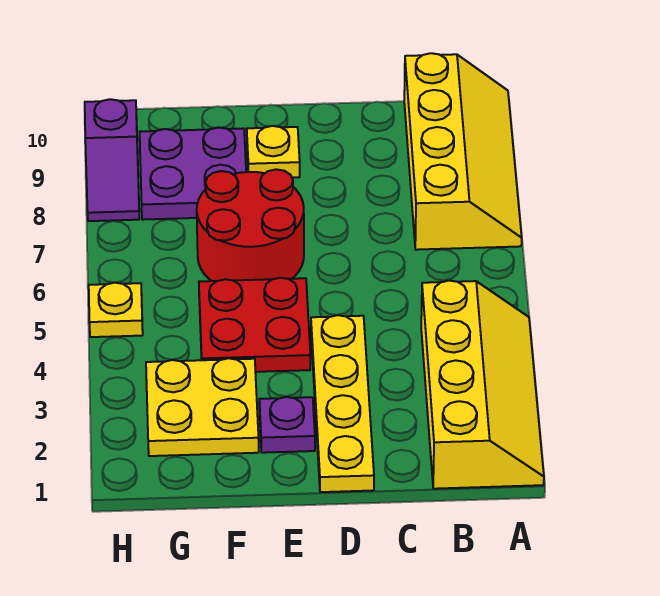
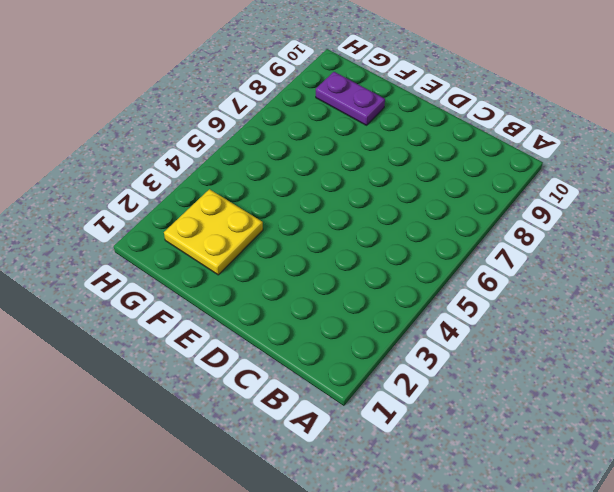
purple plate F9:G9 level 1 -> purple plate F8:G9 level 1
none -> yellow slope A1:B4 level 1 top B
none -> yellow slope A7:B10 level 1 top B

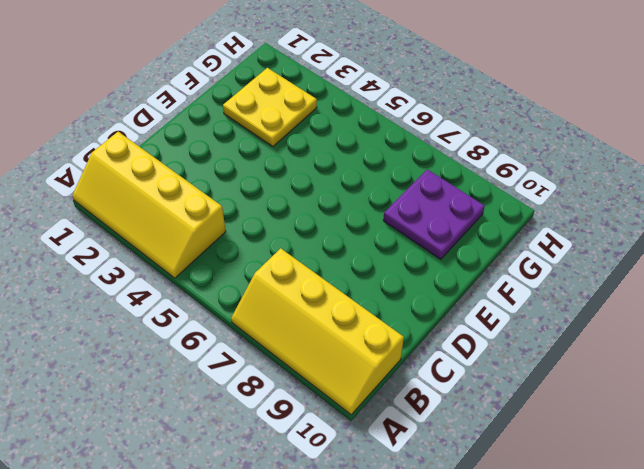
none -> yellow plate D1:D4 level 1
none -> purple plate E2 level 1

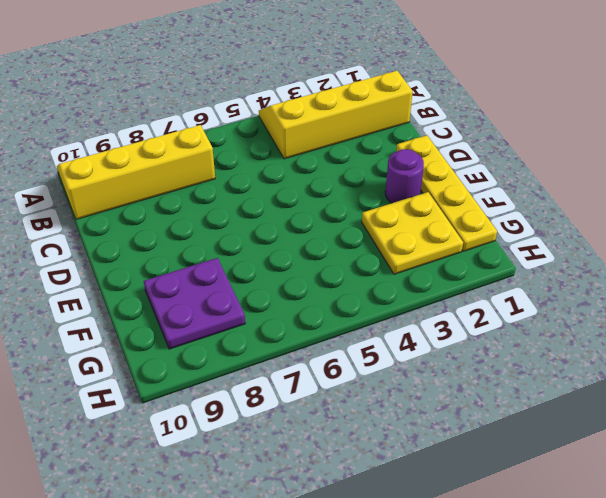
yellow plate D1:G1 level 1 -> yellow plate D1:D4 level 1
purple round brick E2 level 1 -> purple plate E2 level 1
none -> red plate E4:F5 level 1
none -> red round brick E6:F7 level 1

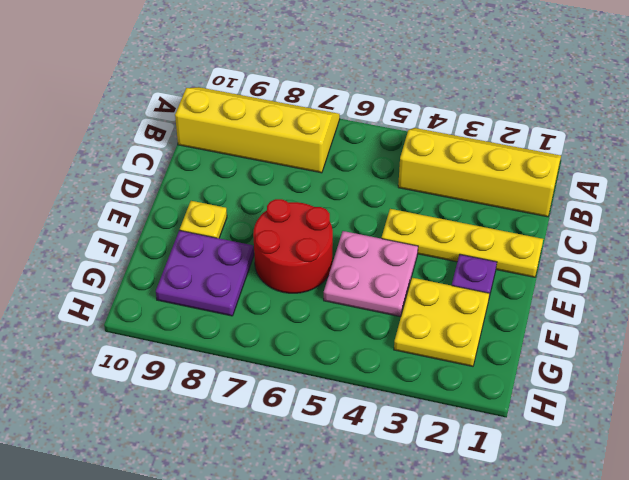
pink plate E4:F5 level 1 -> red plate E4:F5 level 1
none -> yellow plate H5 level 1
none -> purple slope H8:H9 level 1 top 9

